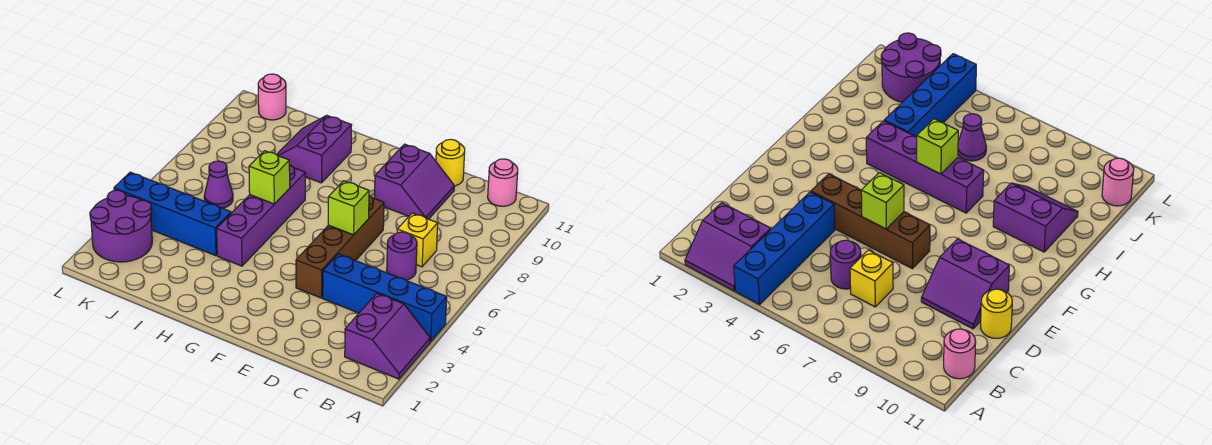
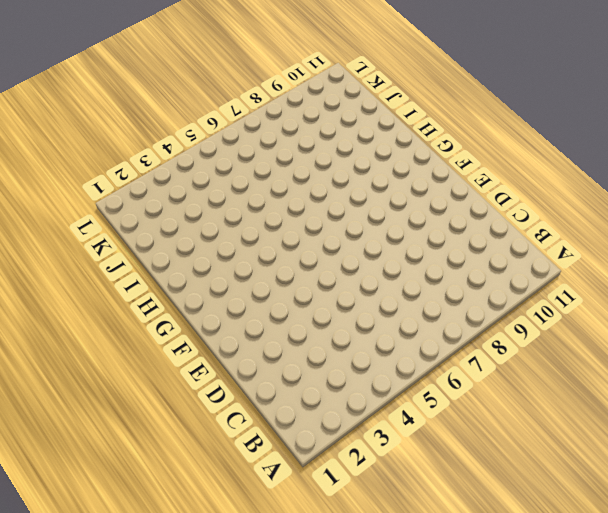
none -> purple slope A2:B3 level 1 top B
none -> blue brick A4:D4 level 1
none -> pink round brick B11 level 1

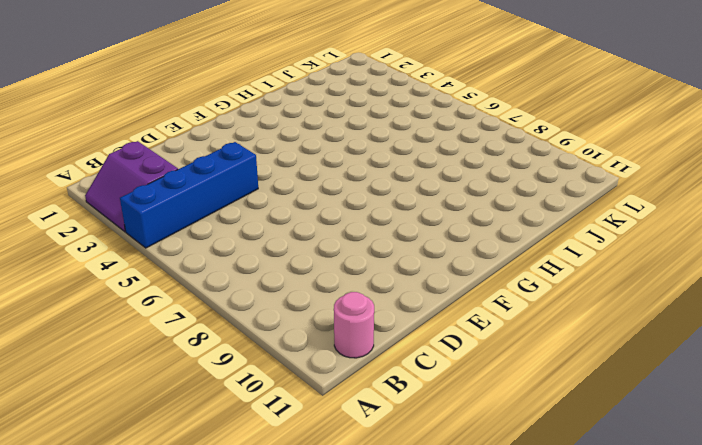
none -> purple round brick C6 level 1
none -> yellow brick C7 level 1
none -> purple slope D9:E10 level 1 top E

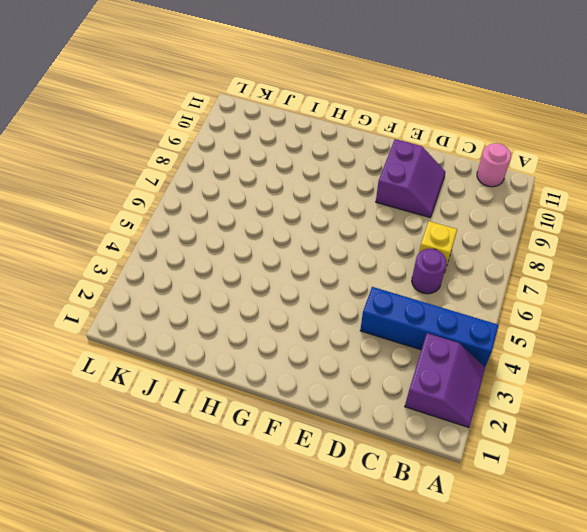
none -> yellow round brick D11 level 1
none -> brown brick E4:E7 level 1
none -> purple brick H4:H7 level 1

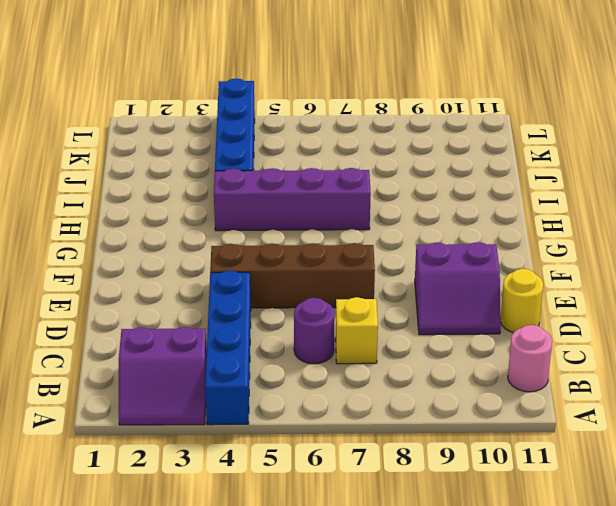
none -> purple slope H9:I10 level 1 top H
none -> purple cone J6 level 1
none -> purple round brick K2:L3 level 1

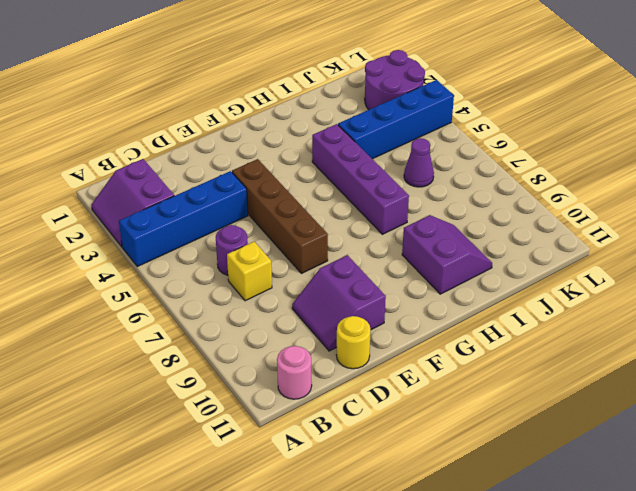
none -> pink round brick K11 level 1
none -> lime brick E6 level 2
none -> lime brick H6 level 2

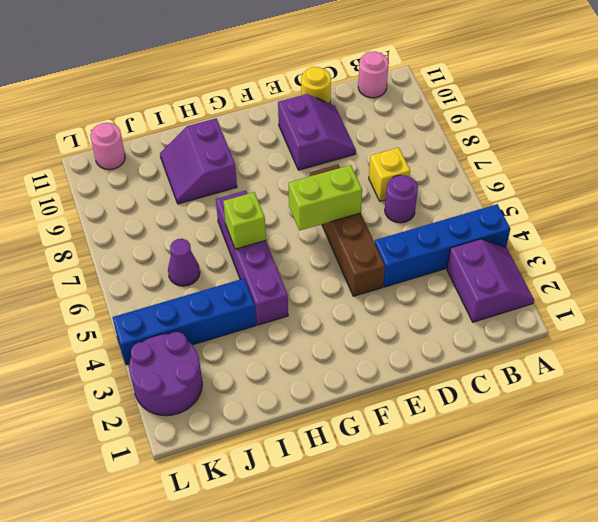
lime brick E6:F6 level 2 -> lime brick E6 level 2

